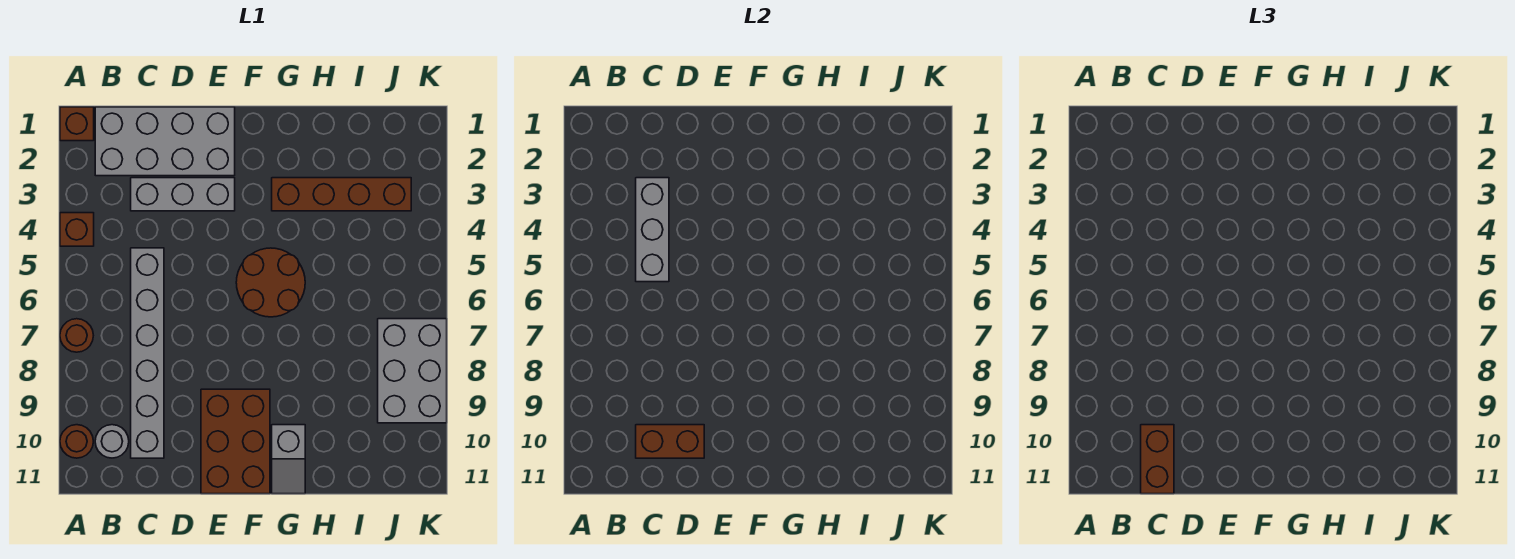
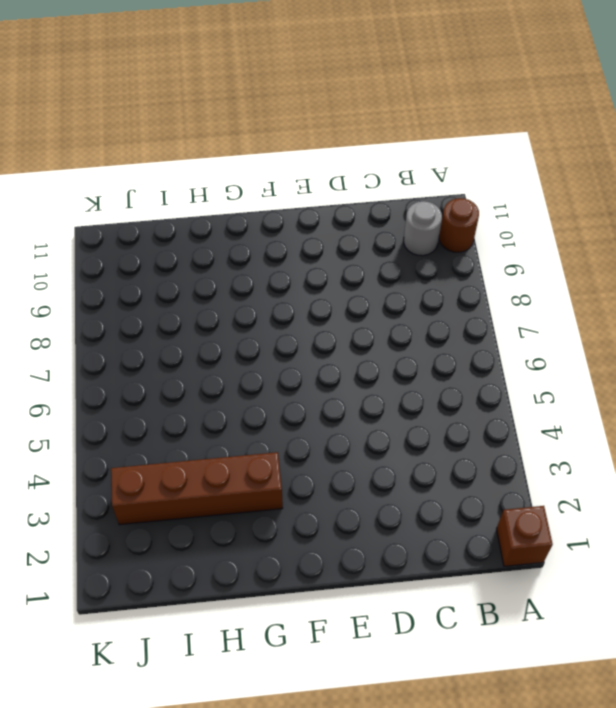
none -> brown brick A4 level 1
none -> brown round brick A7 level 1
none -> grey brick B1:E2 level 1

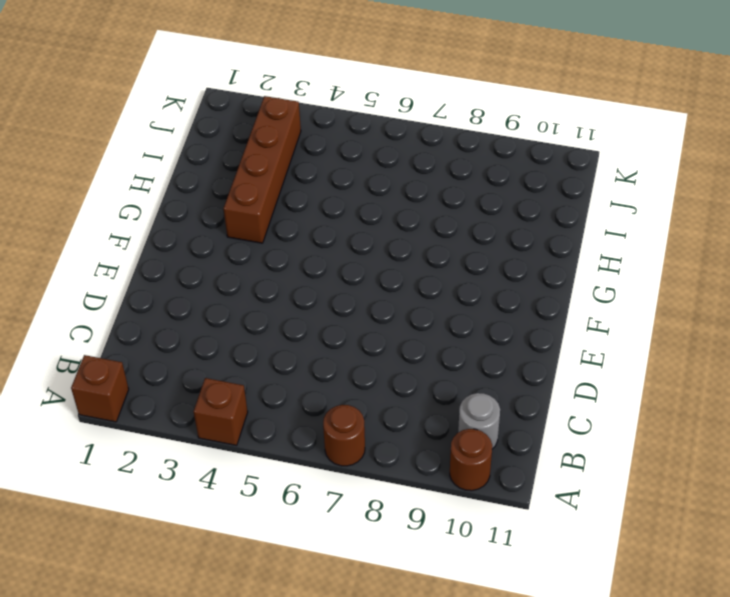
none -> grey brick B1:E2 level 1
none -> grey brick C3:E3 level 1
none -> grey brick C5:C10 level 1

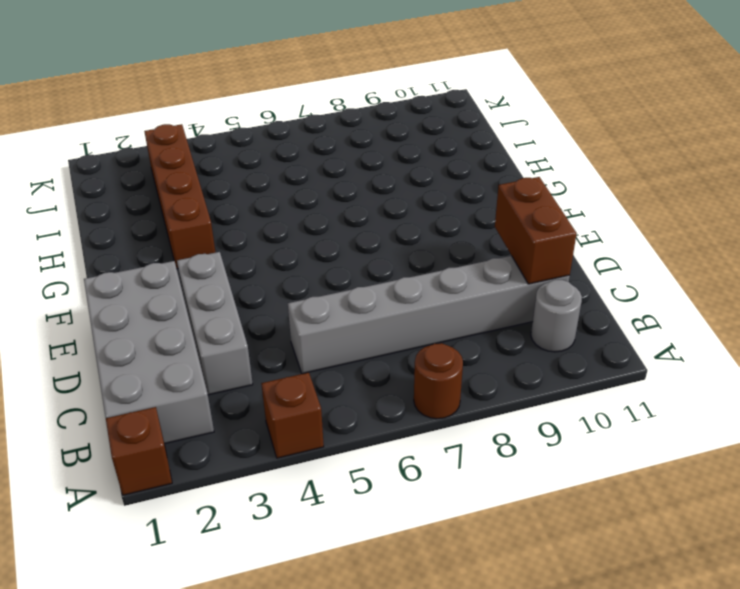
none -> brown round brick A10 level 1
none -> brown brick E9:F11 level 1
none -> brown round brick F5:G6 level 1

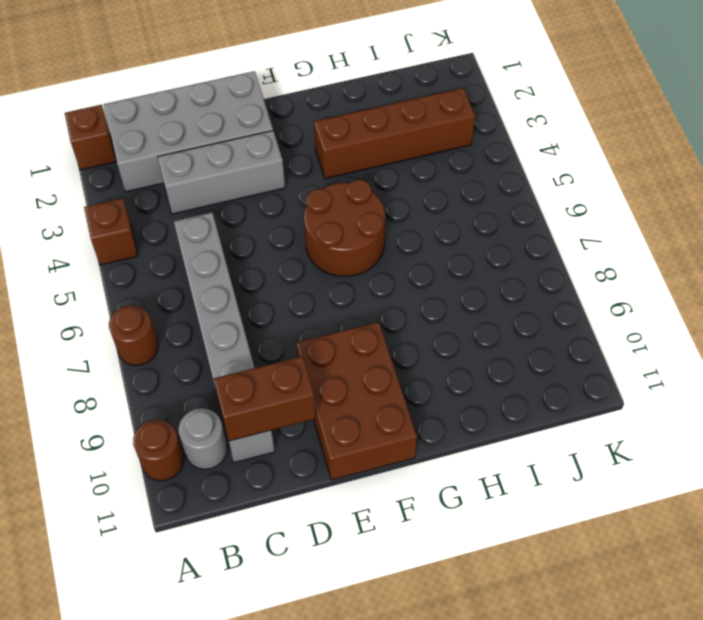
none -> grey slope G10:G11 level 1 top 10
none -> grey brick J7:K9 level 1
none -> grey brick C3:C5 level 2

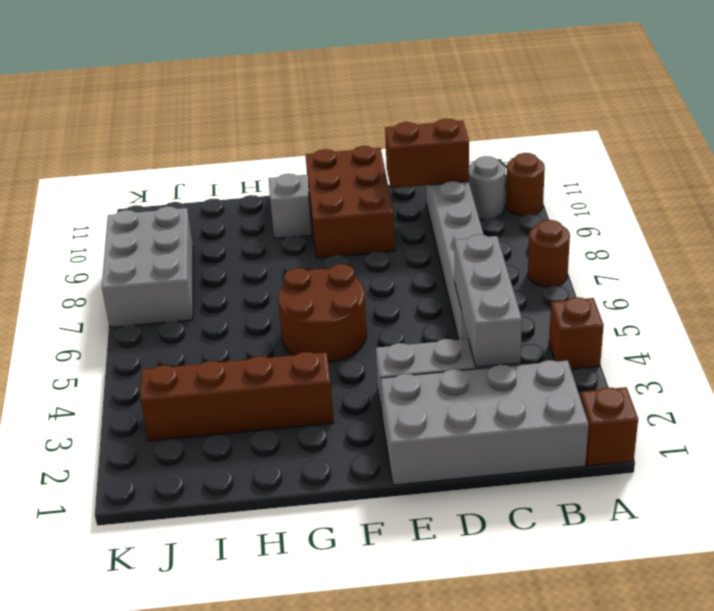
none -> brown brick C10:C11 level 3

